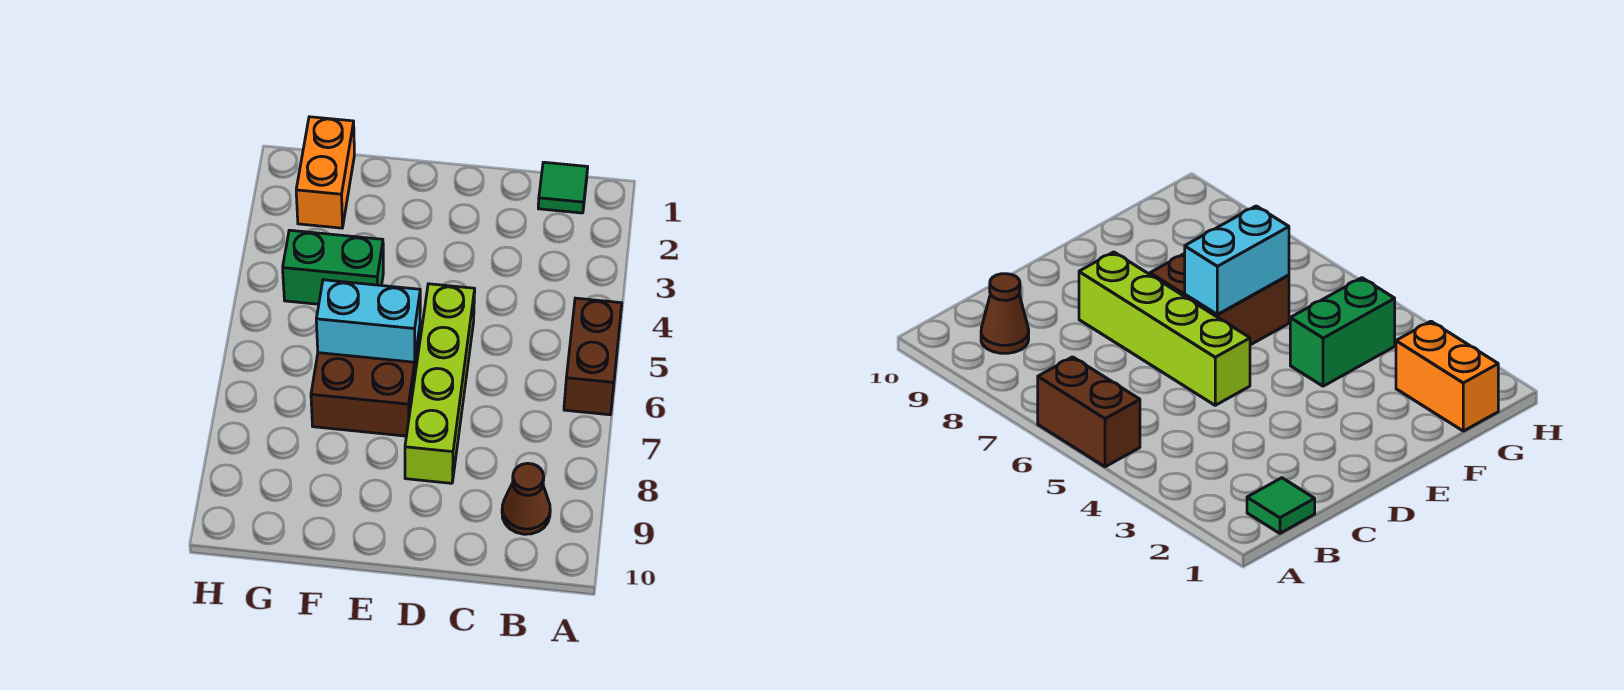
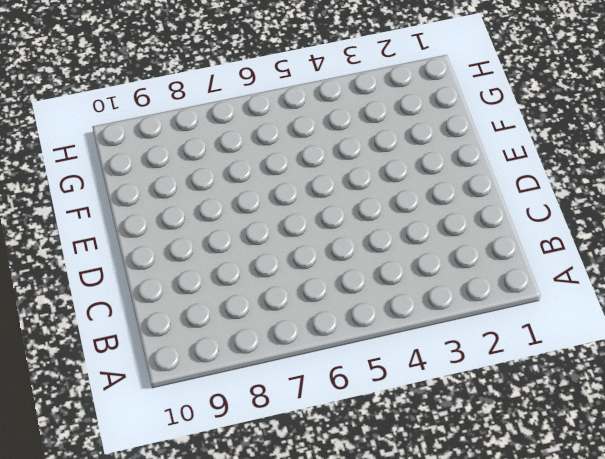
none -> brown brick A5:A6 level 1
none -> green tile B1 level 1

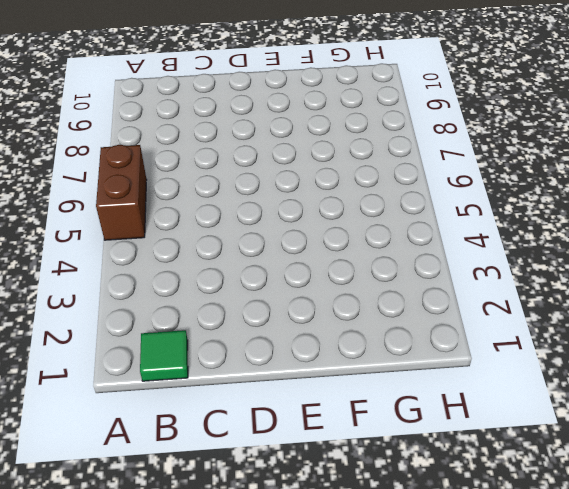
none -> brown cone B9 level 1
none -> lime brick D5:D8 level 1

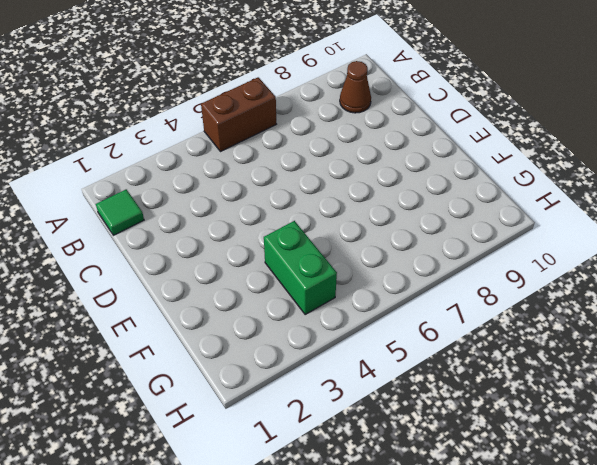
none -> lime brick D5:D8 level 1
none -> brown brick E6:F7 level 1

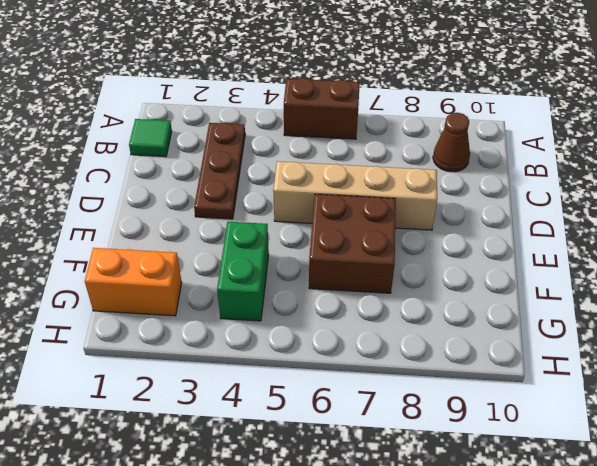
brown plate B3:D3 level 1 -> none
tan brick D5:D8 level 1 -> lime brick D5:D8 level 1
none -> cyan brick E6:F6 level 2

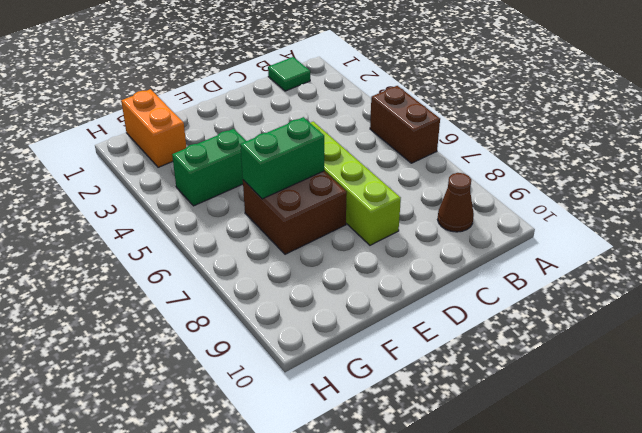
green brick E6:F6 level 2 -> cyan brick E6:F6 level 2

